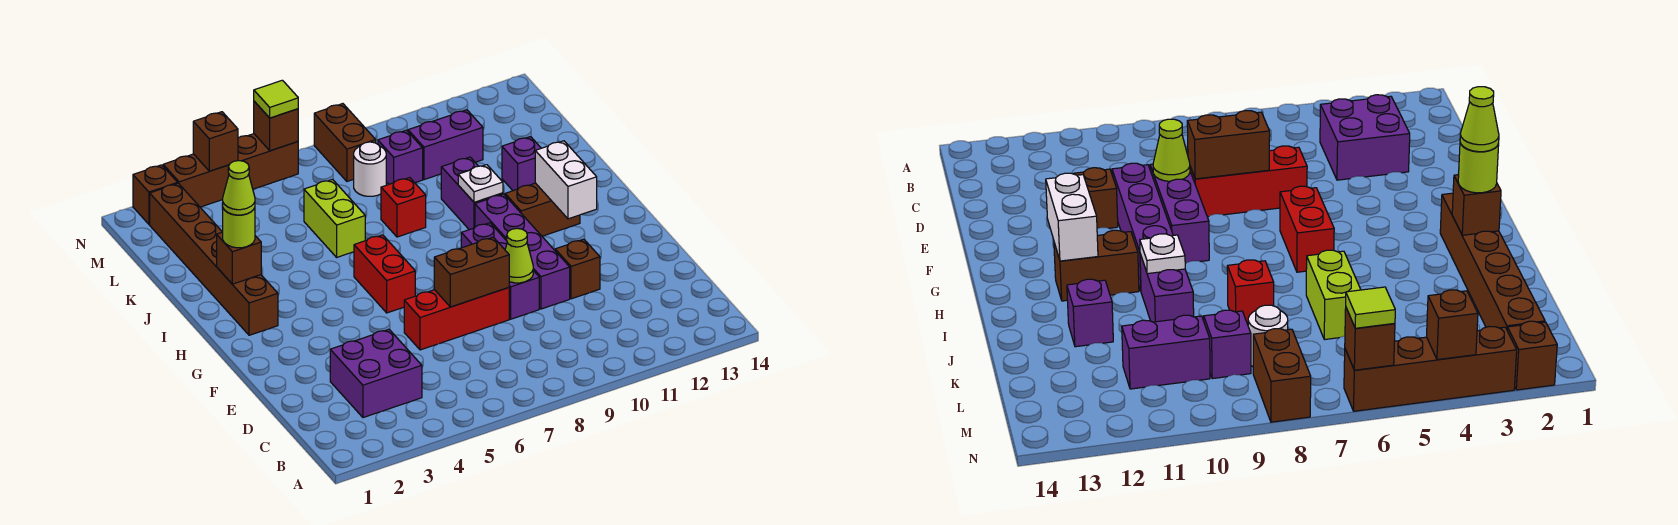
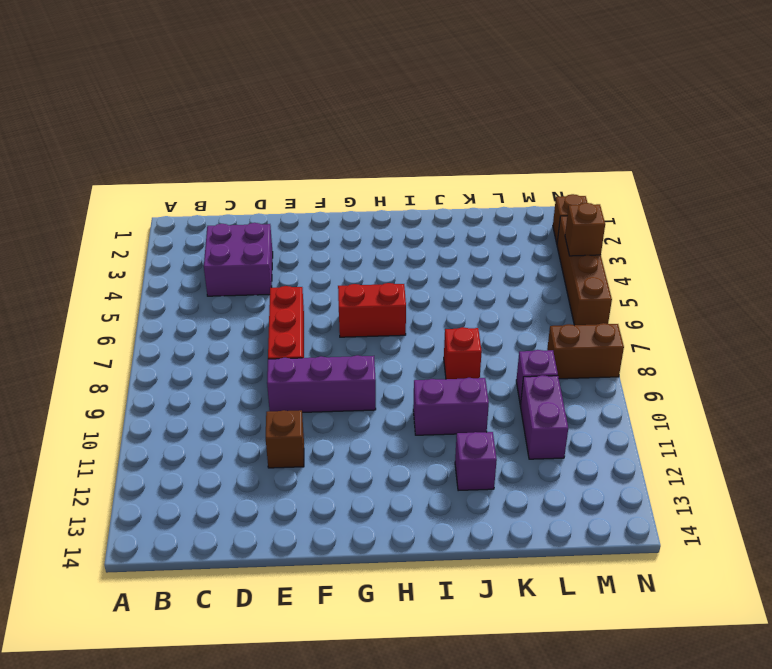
none -> purple brick E10:H10 level 1
none -> brown brick H2:M2 level 1
none -> brown brick H11:H12 level 1

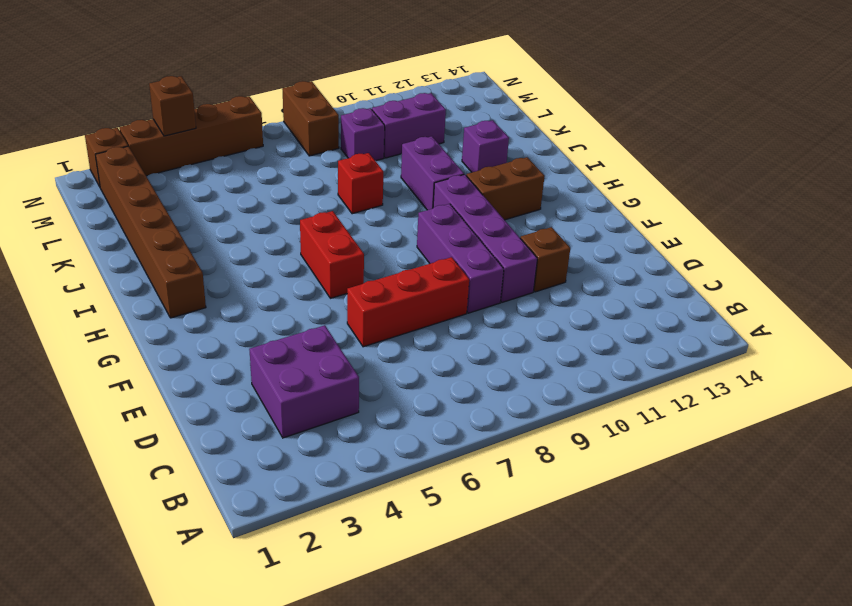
none -> lime brick J6:K6 level 1
none -> white round brick L8 level 1
none -> brown brick E7:E8 level 2

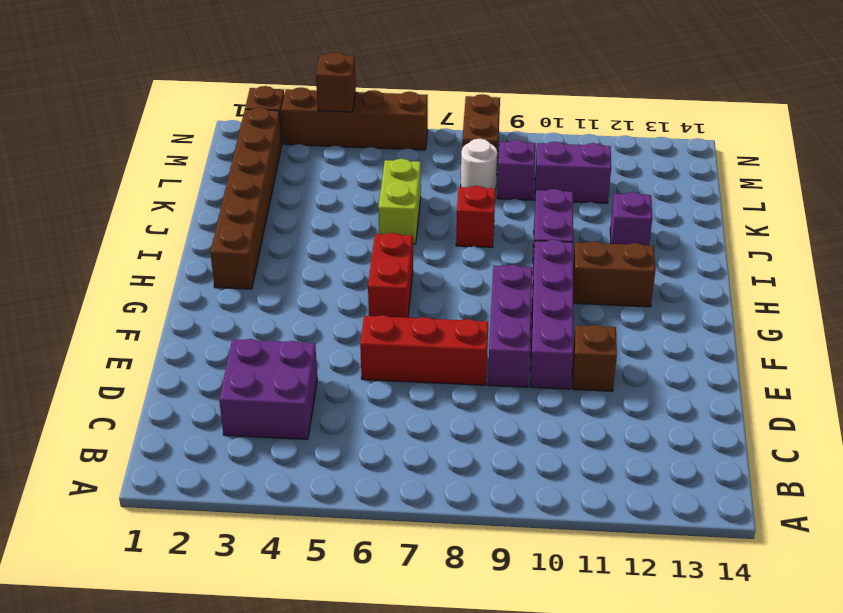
none -> brown brick E7:E8 level 2
none -> lime cone E9 level 2
none -> white brick G12:H12 level 2

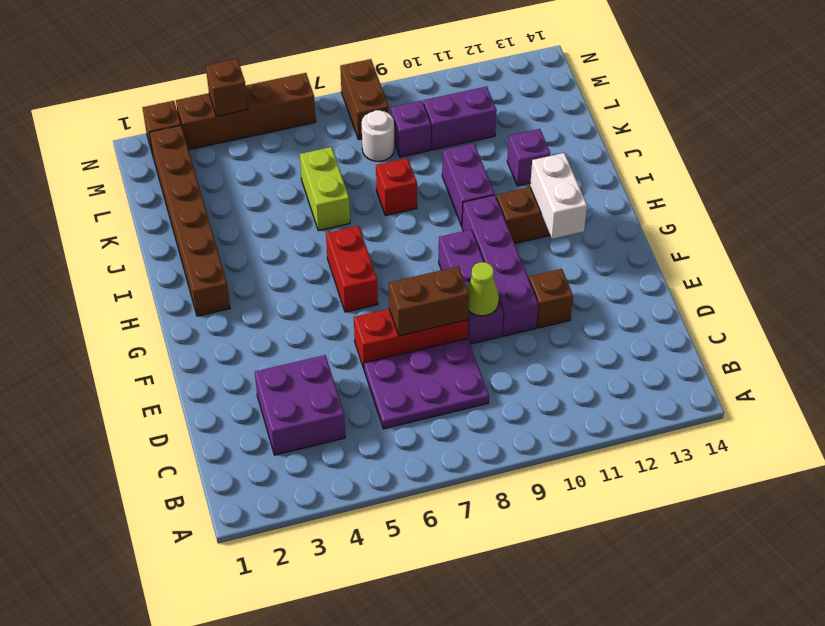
purple plate C6:D8 level 1 -> none
none -> brown brick I2 level 2
none -> white plate I10 level 2
none -> brown brick N6 level 2

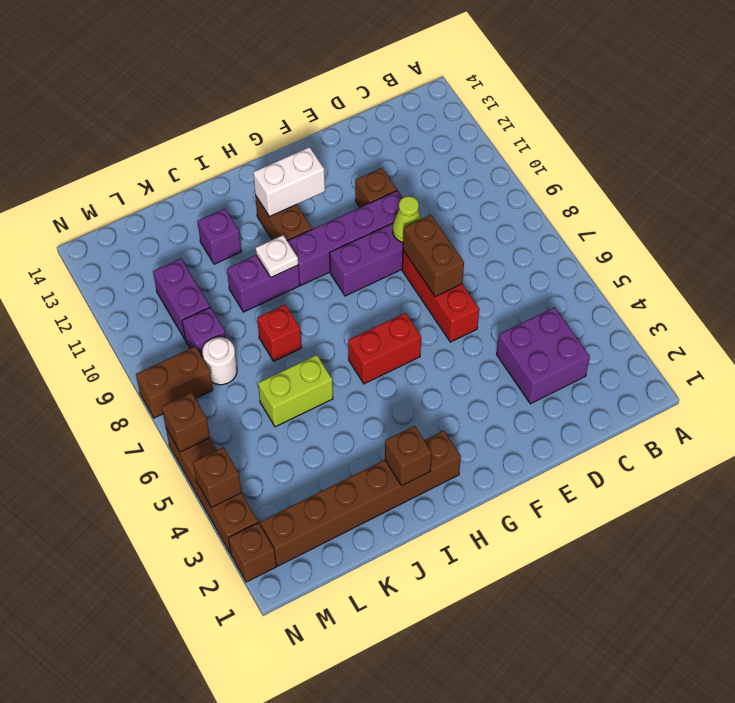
none -> lime round brick I2 level 3
none -> lime tile N6 level 3
none -> lime cone I2 level 4

